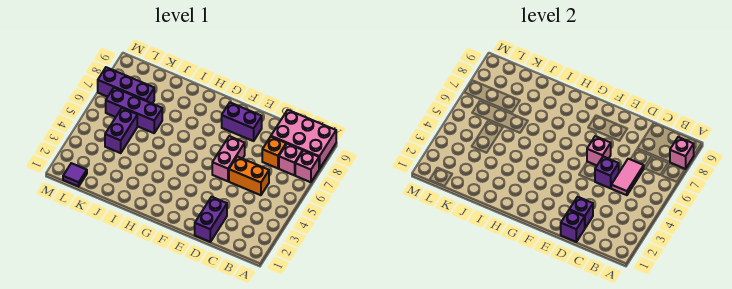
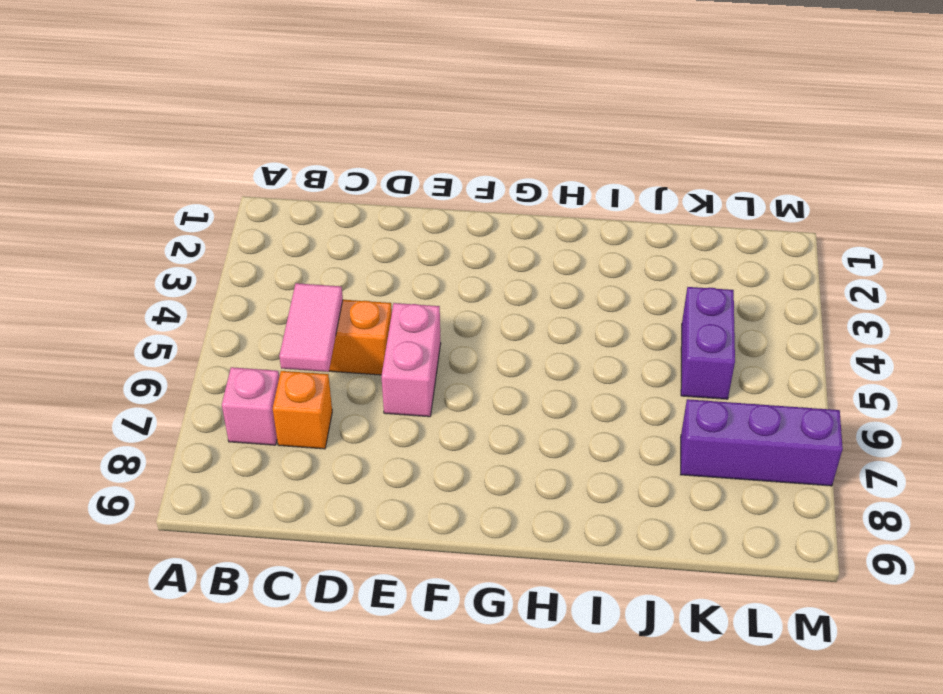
none -> pink brick A7 level 1
none -> pink brick A8:C9 level 1
none -> purple brick D1:D2 level 1

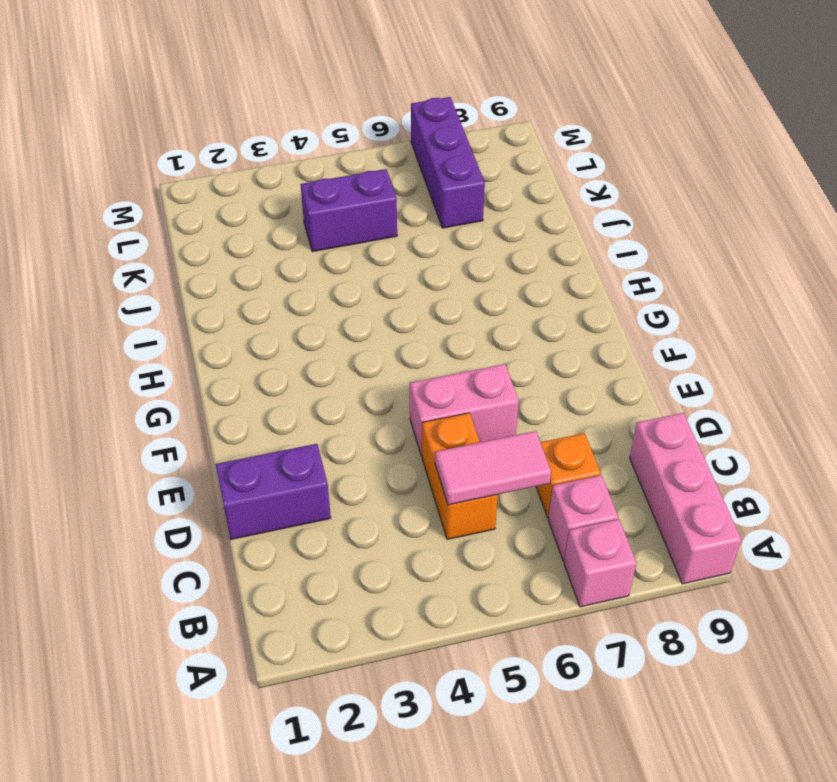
pink brick A9:C9 level 1 -> pink brick A8:C9 level 1
none -> purple brick E8:F8 level 1
none -> purple brick J6:L6 level 1
none -> purple tile L1 level 1

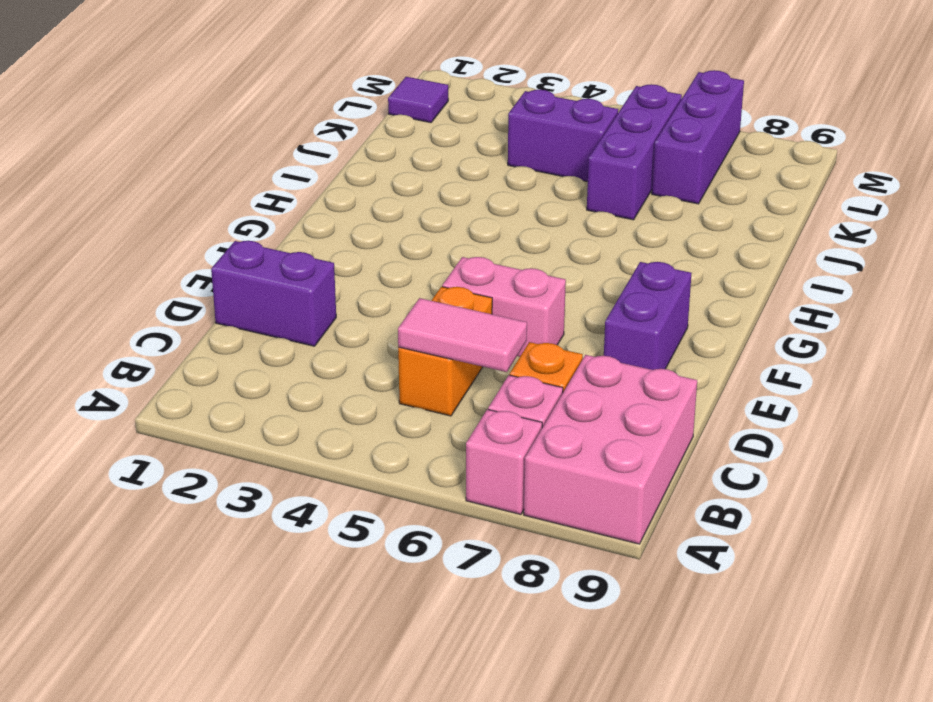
none -> pink brick A8 level 2
none -> purple brick D1 level 2
none -> purple brick D2 level 2

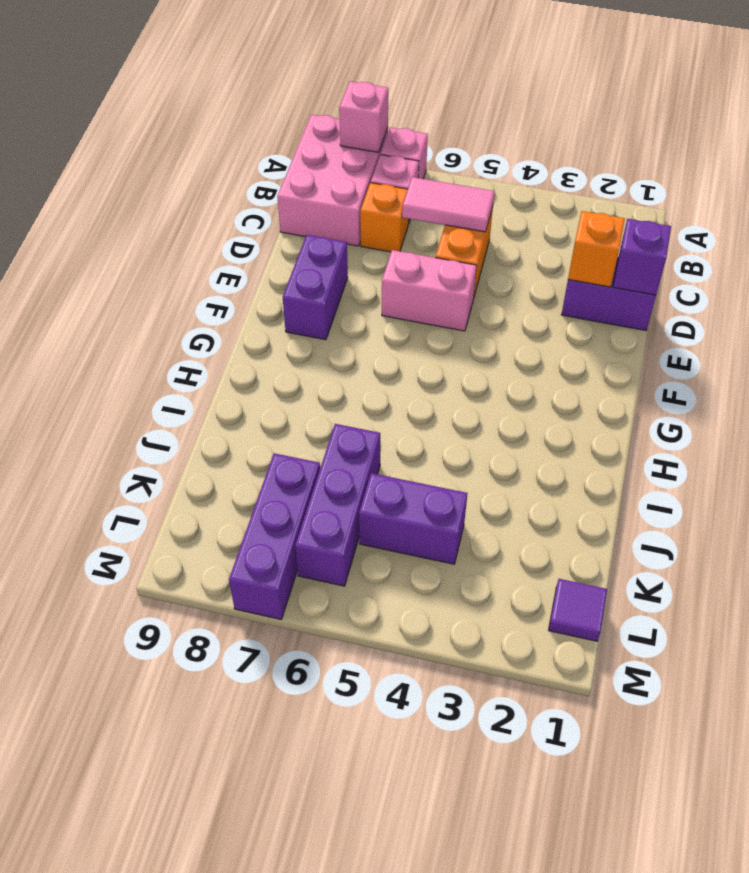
orange brick D2 level 2 -> purple brick D2 level 2
none -> purple brick D5 level 2
none -> pink brick E6 level 2

